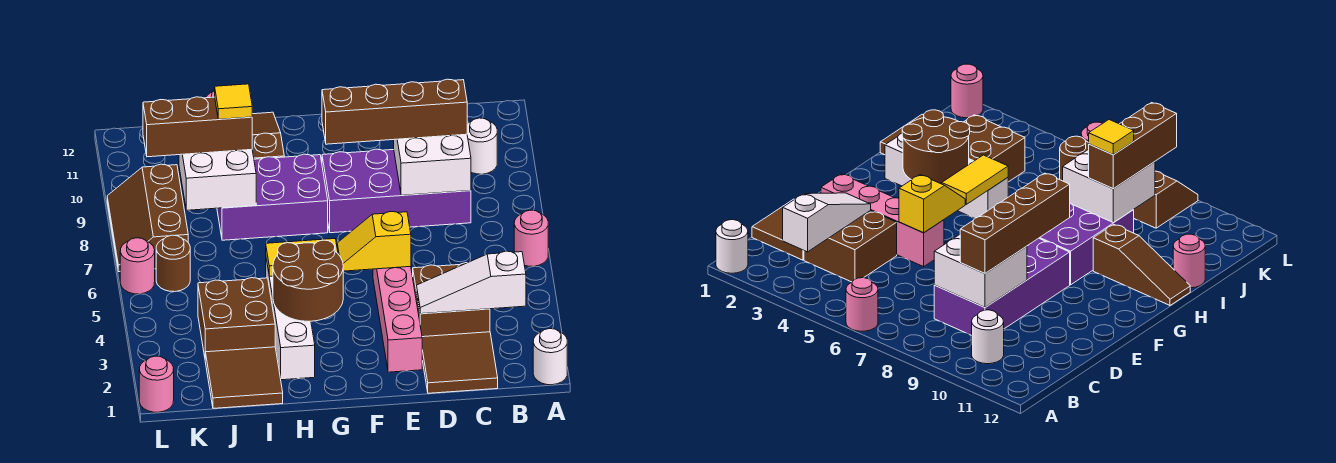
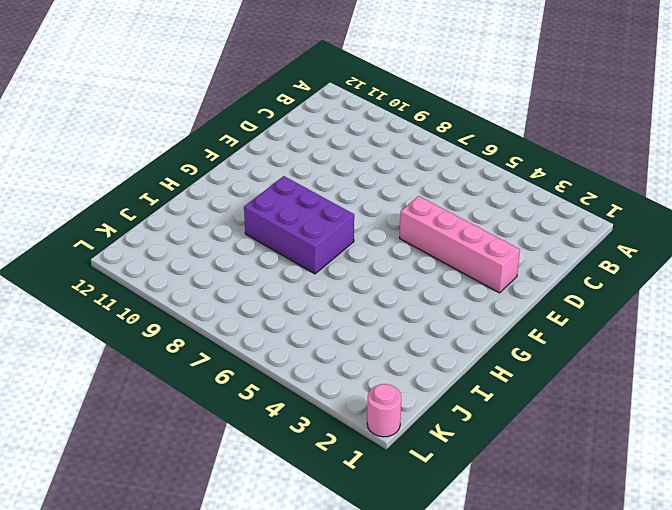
purple brick G7:H9 level 1 -> purple brick G8:I9 level 1
none -> white round brick A1 level 1
none -> pink round brick A6 level 1
none -> white round brick B10 level 1

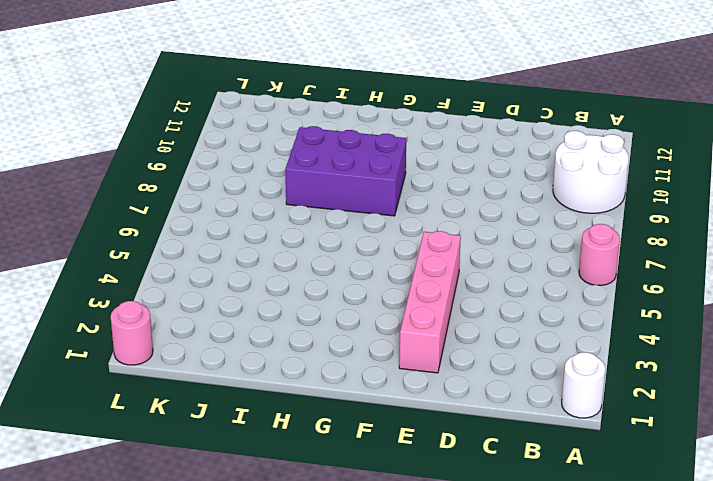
white round brick A9:B10 level 1 -> white round brick B10 level 1
none -> brown tile C1:D2 level 1
none -> brown brick C3:D4 level 1
none -> purple brick C8:F9 level 1

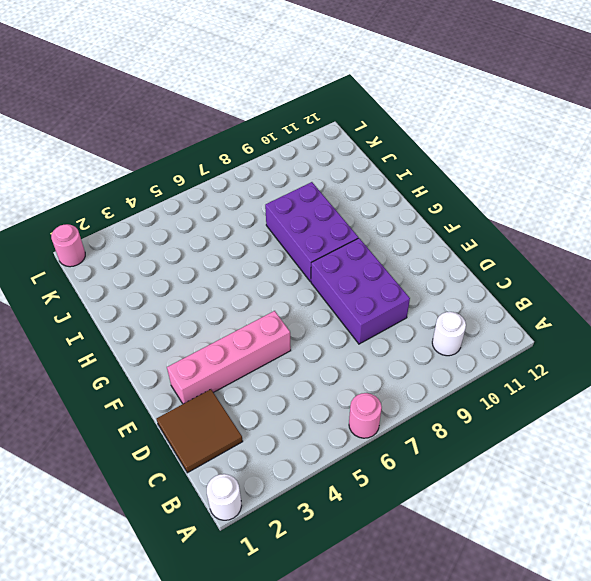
purple brick D8:F9 level 1 -> purple brick C8:F9 level 1
none -> brown brick C3:D4 level 1
none -> white brick H2:H5 level 1
none -> brown slope H10:H12 level 1 top 10

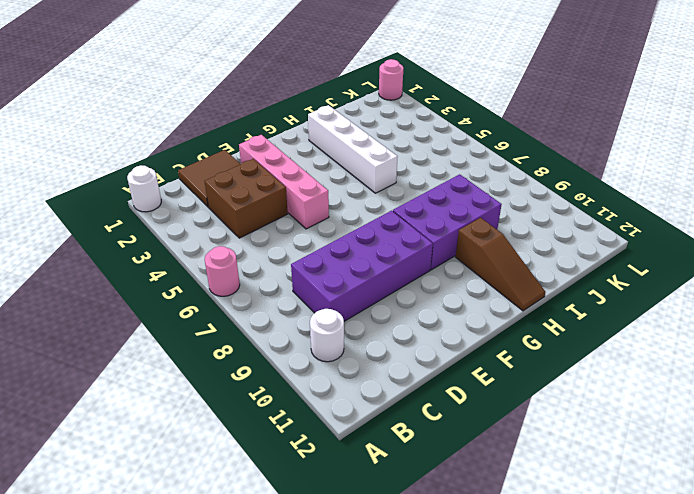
none -> brown tile I1:J2 level 1
none -> brown brick I3:J4 level 1
none -> pink round brick I12 level 1

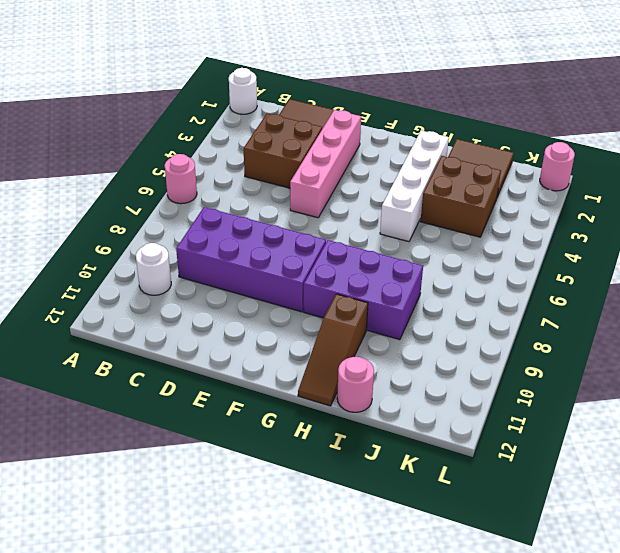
none -> brown round brick K6 level 1
none -> brown slope K7:L9 level 1 top K
none -> pink round brick L6 level 1

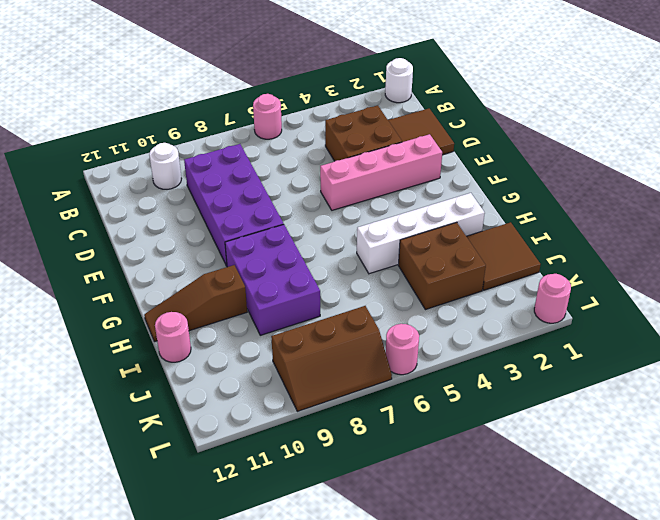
none -> brown round brick K6 level 1
none -> white slope B3:D3 level 2 top B
none -> white brick C8:D9 level 2

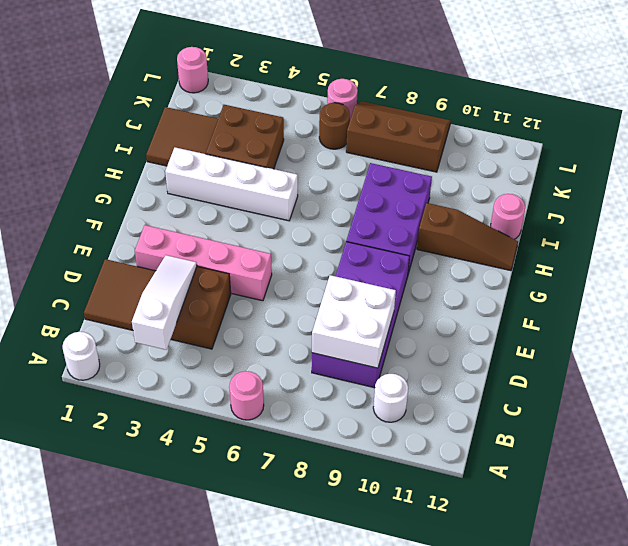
none -> yellow slope E5:F5 level 2 top E
none -> brown round brick G3:H4 level 2
none -> yellow tile G5:H5 level 2

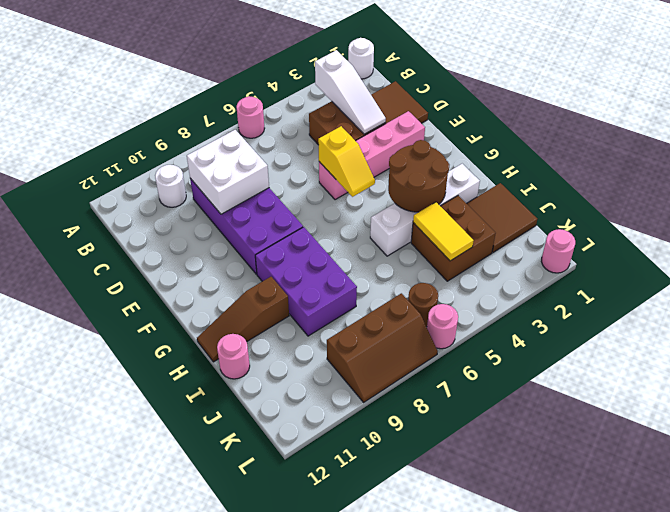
yellow tile I4:J4 level 2 -> yellow tile G5:H5 level 2
none -> white brick I8:J9 level 2
none -> brown brick C9:F9 level 3
none -> brown brick I9:K9 level 3

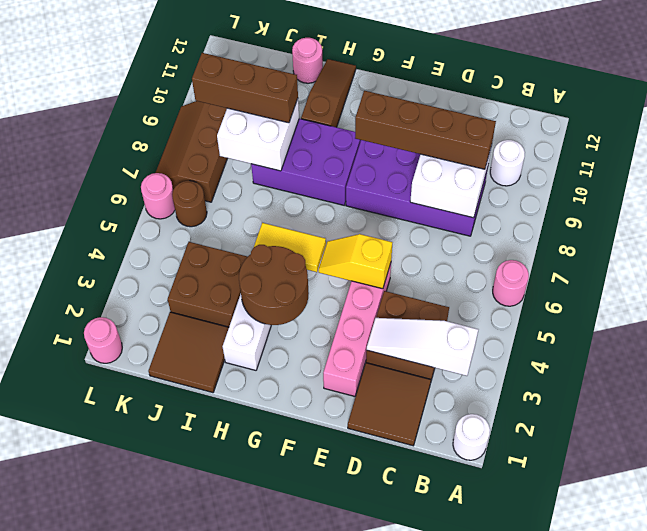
none -> yellow tile I9 level 4

